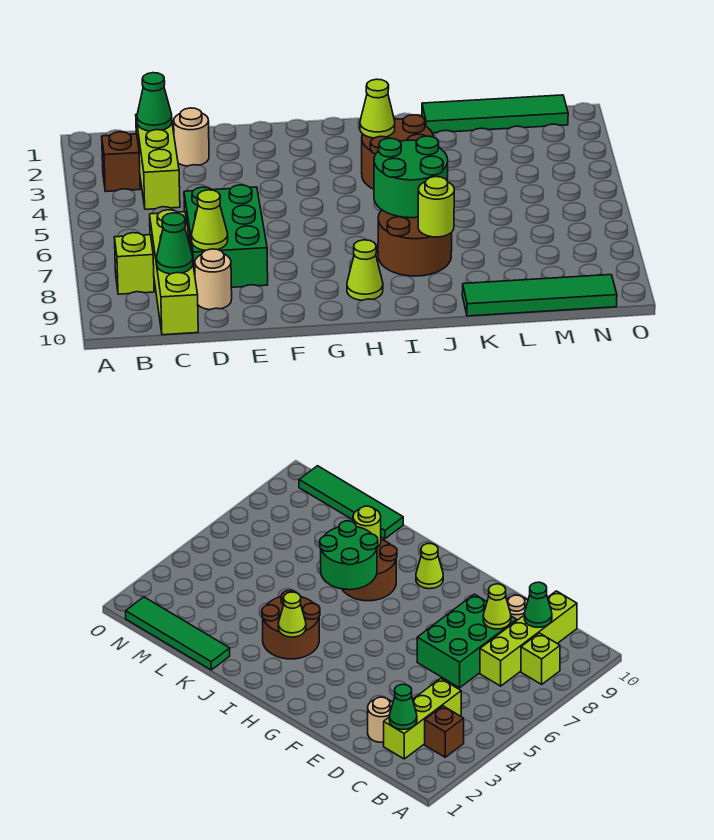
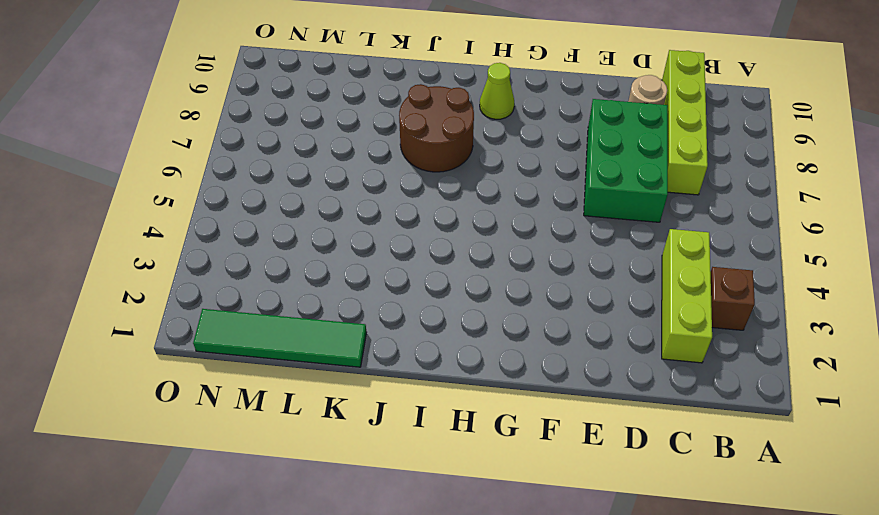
none -> lime brick B8 level 1
none -> tan round brick D2 level 1
none -> brown round brick I3:J4 level 1

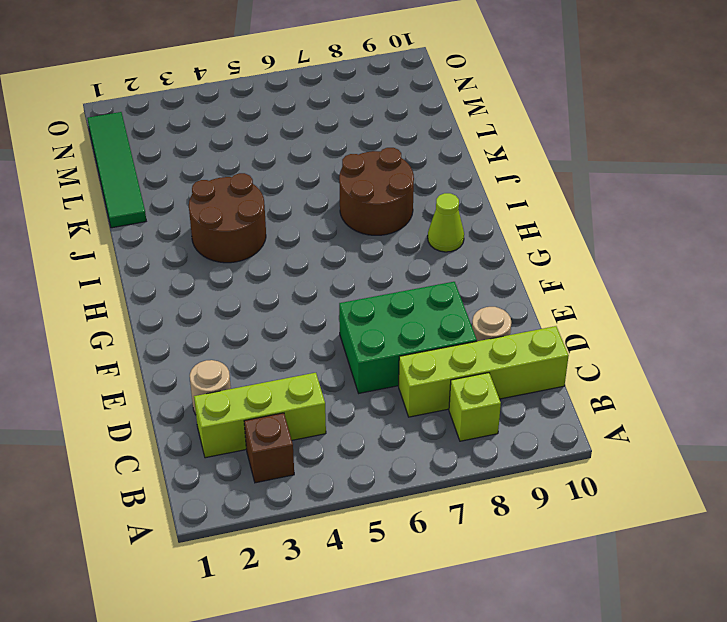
none -> green tile K10:N10 level 1
none -> green cone C2 level 2
none -> green cone C9 level 2

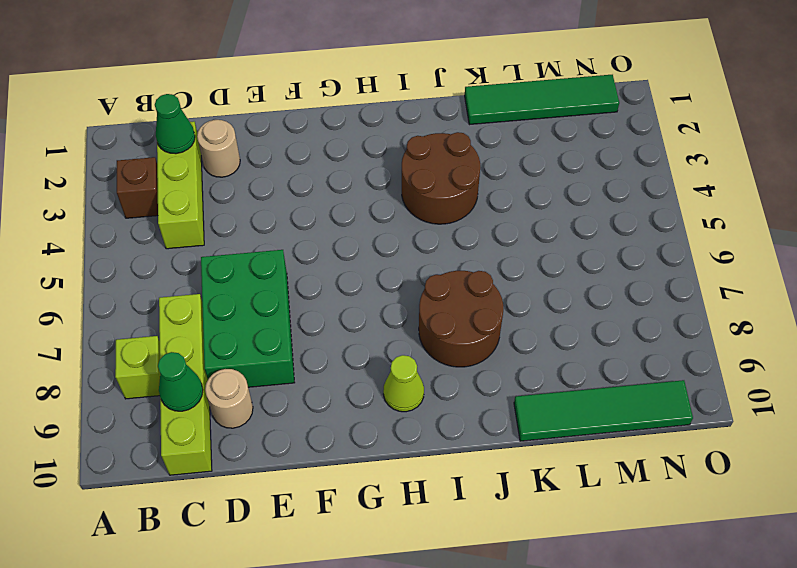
none -> lime cone D8 level 2
none -> lime cone I3 level 2
none -> green round brick I6:J7 level 2

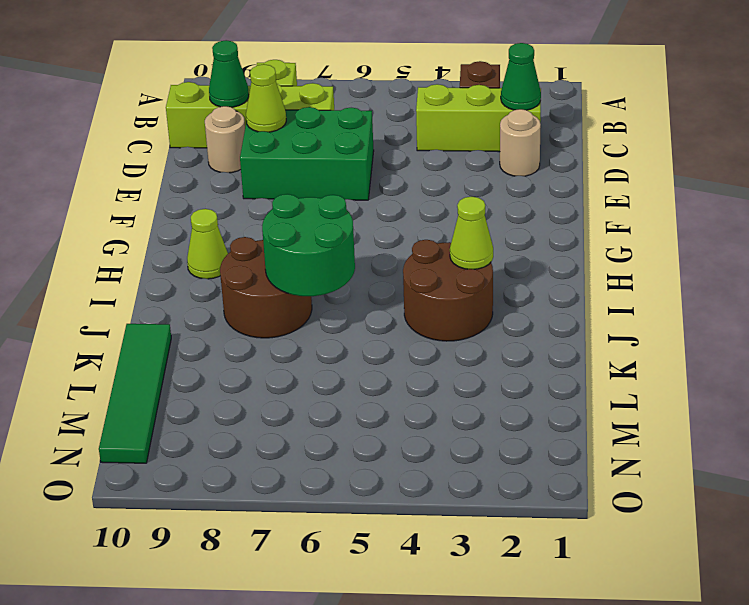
none -> green tile K1:N1 level 1
none -> lime round brick J8 level 2

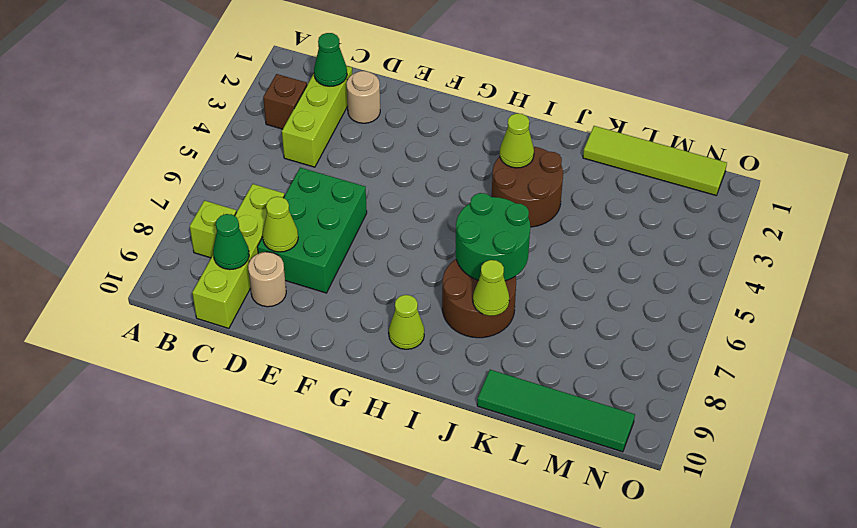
lime cone J8 level 2 -> lime round brick J8 level 2
lime tile K1:N1 level 1 -> green tile K1:N1 level 1

